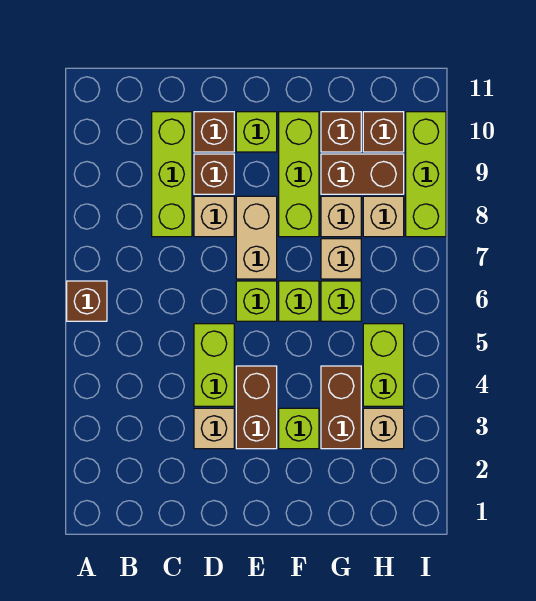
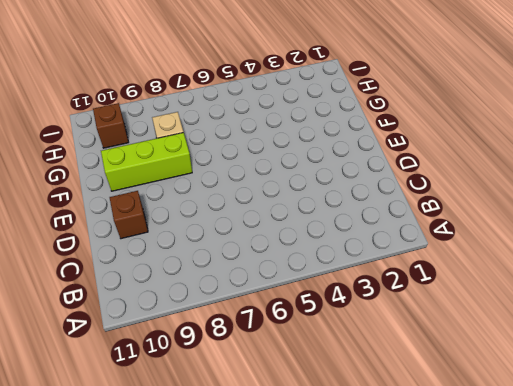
none -> brown brick A6 level 1
none -> lime brick C8:C10 level 1
none -> tan brick D3 level 1

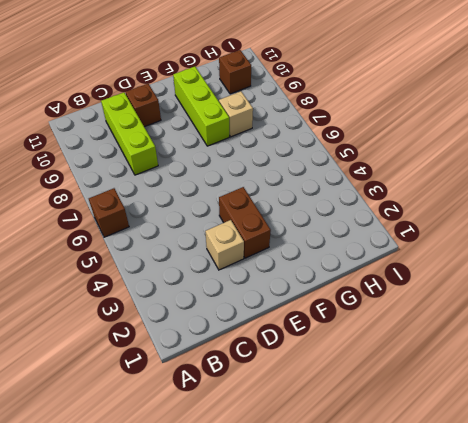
none -> lime brick D4:D5 level 1
none -> tan brick D8 level 1
none -> brown brick D9 level 1

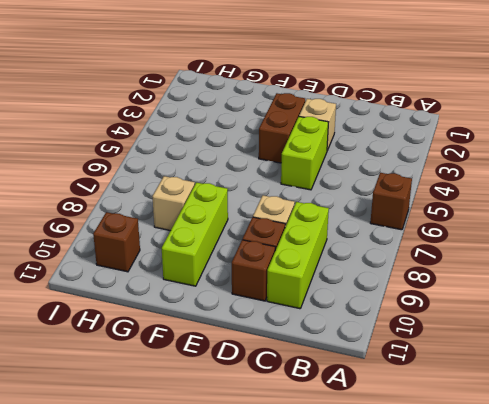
none -> lime brick E6 level 1
none -> tan brick E7:E8 level 1
none -> lime brick E10 level 1

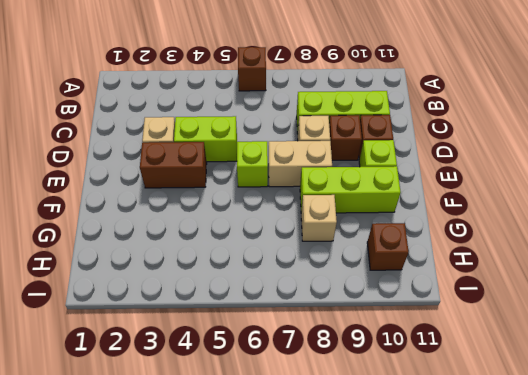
none -> lime brick F3 level 1
none -> lime brick F6 level 1
none -> brown brick G3:G4 level 1

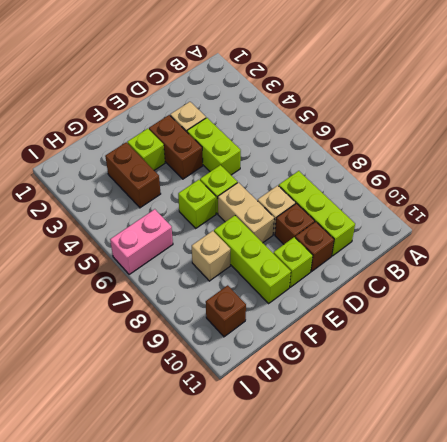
pink brick H6:I6 level 1 -> none
none -> brown brick A6 level 1
none -> lime brick G6 level 1
none -> tan brick G7 level 1

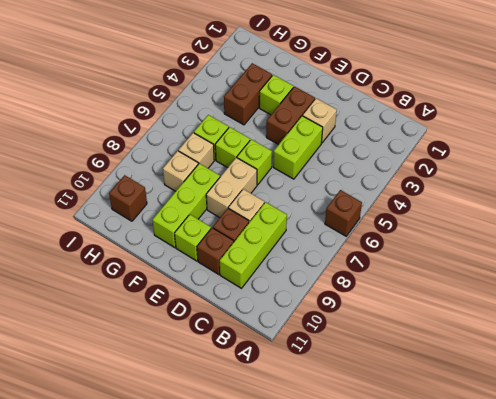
none -> brown brick G9:H9 level 1
none -> brown brick G10 level 1
none -> tan brick H3 level 1

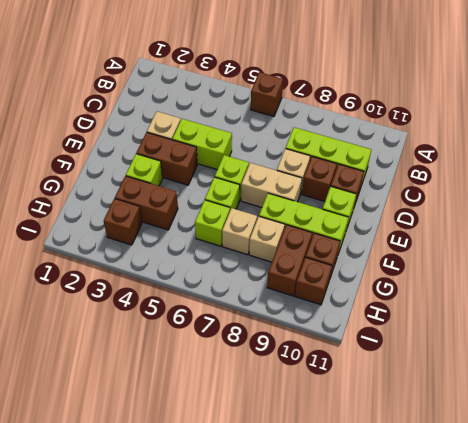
brown brick H3 level 1 -> tan brick H3 level 1
none -> lime brick H4:H5 level 1
none -> tan brick H8 level 1
none -> lime brick I8:I10 level 1

